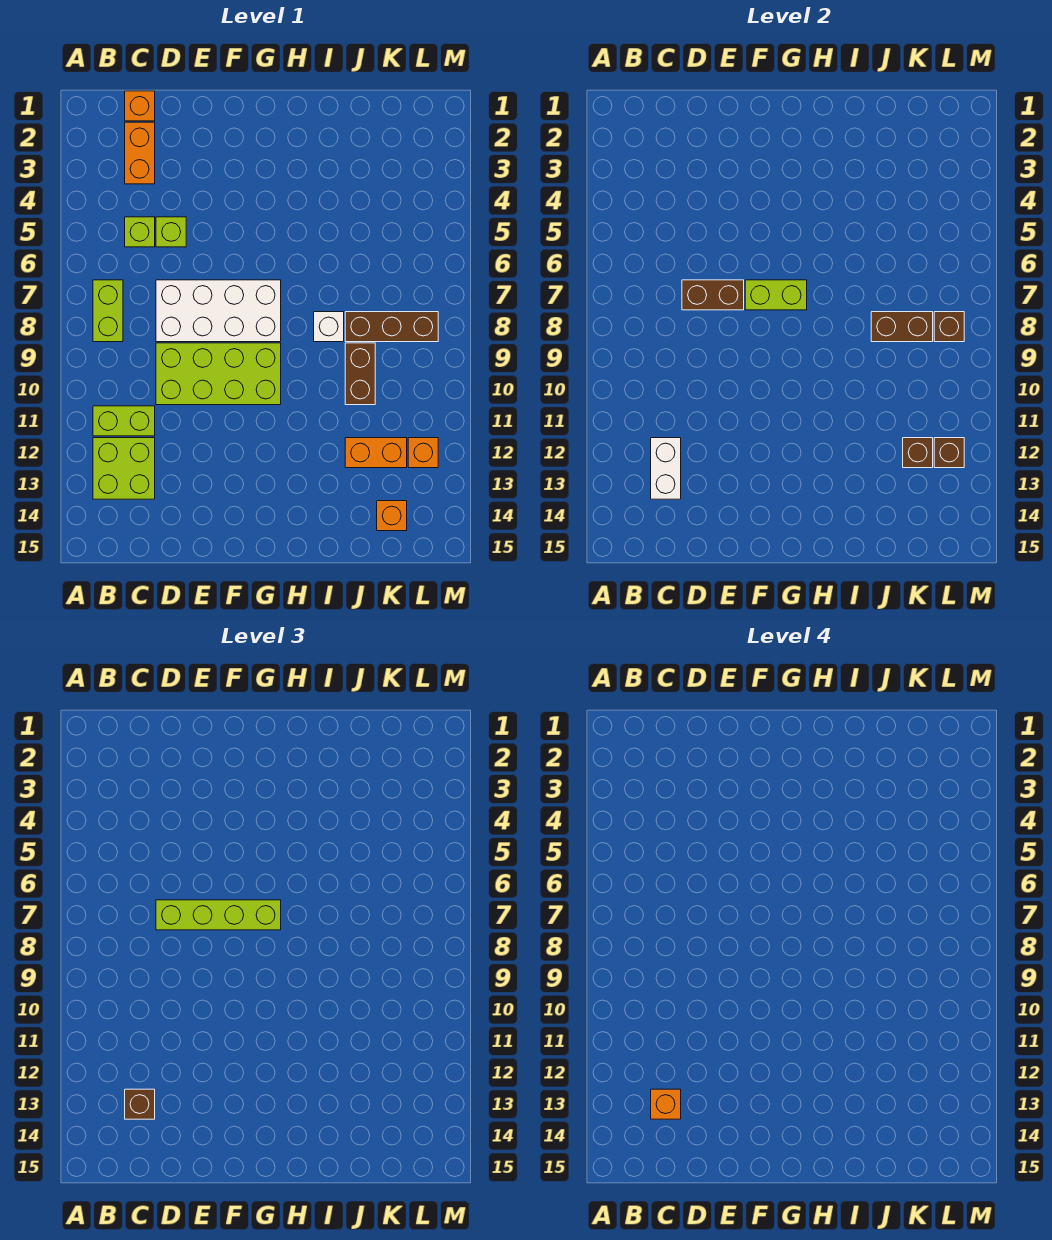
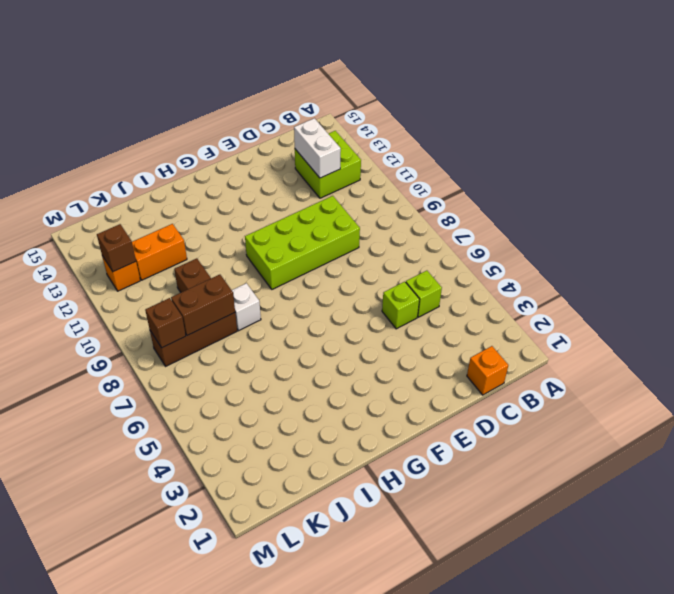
none -> lime brick B7:B8 level 1
none -> lime brick B11:C11 level 1
none -> orange brick C2:C3 level 1

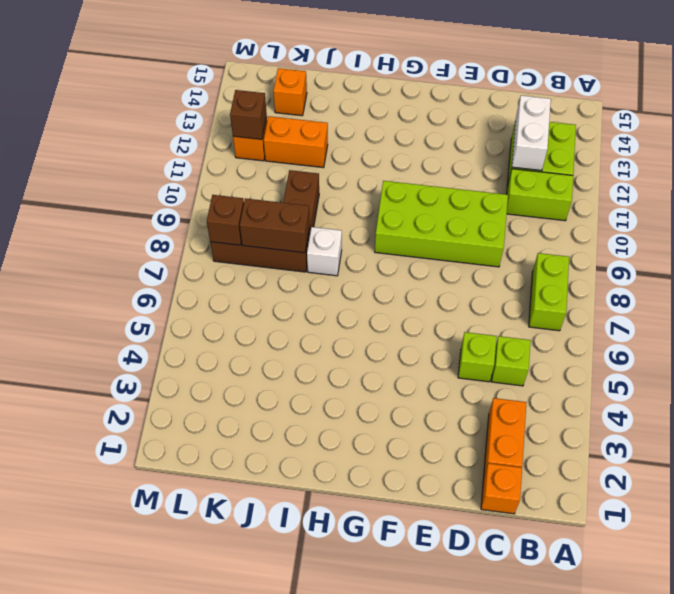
none -> white brick D7:G8 level 1
none -> brown brick D7:E7 level 2
none -> lime brick F7:G7 level 2

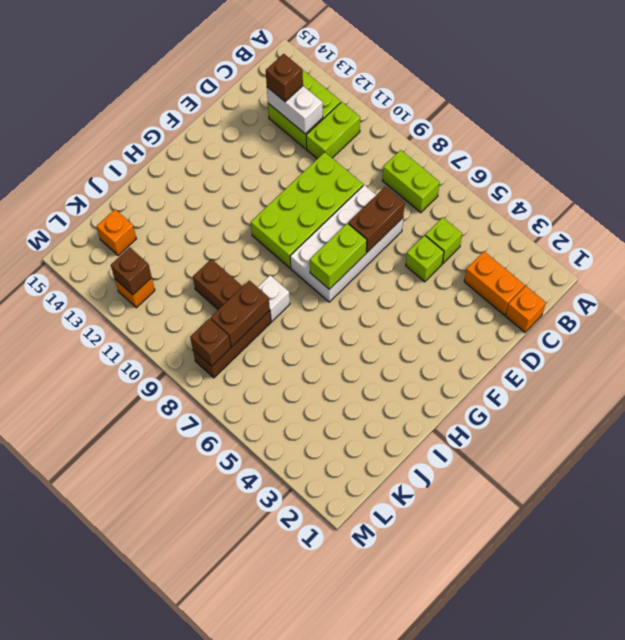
none -> orange brick J12:K12 level 1
none -> brown brick K12 level 2
none -> lime brick D7:G7 level 3

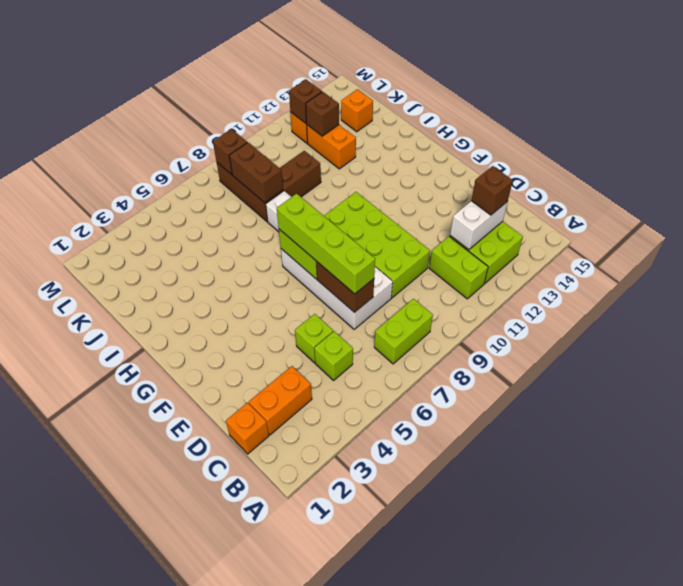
none -> orange brick C13 level 4

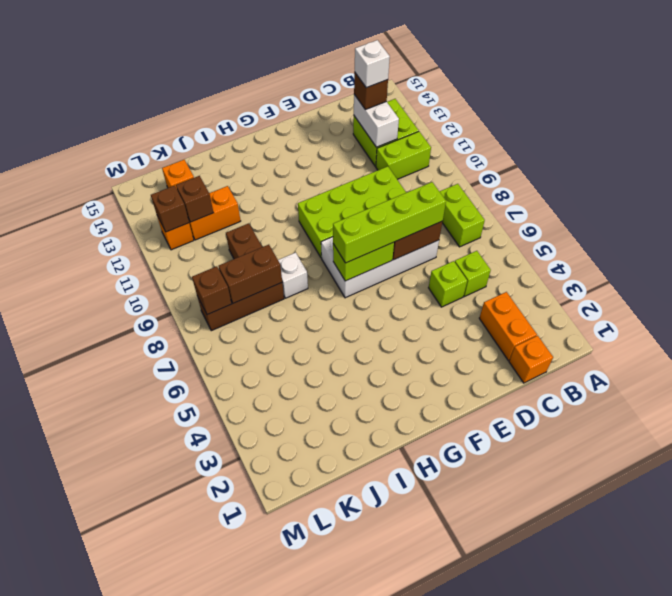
white brick C13 level 4 -> orange brick C13 level 4

